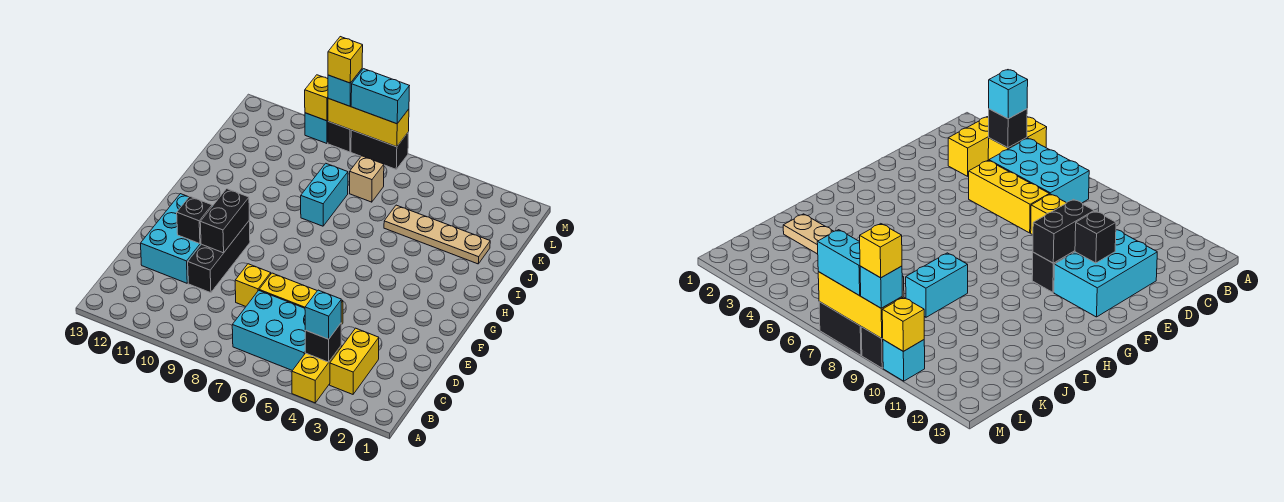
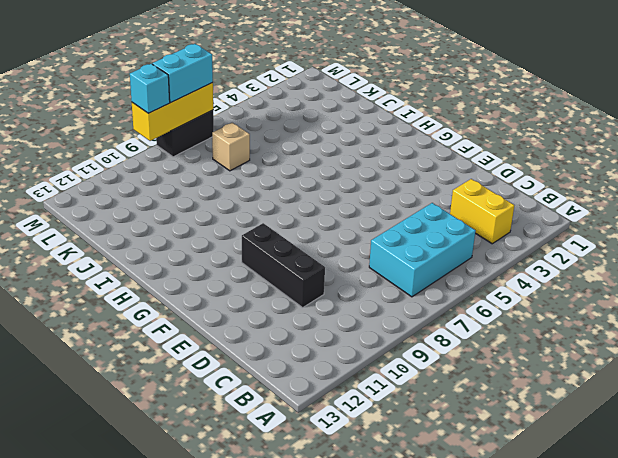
none -> yellow brick A4:B4 level 1
none -> yellow brick D5:D7 level 1
none -> yellow brick D8 level 1

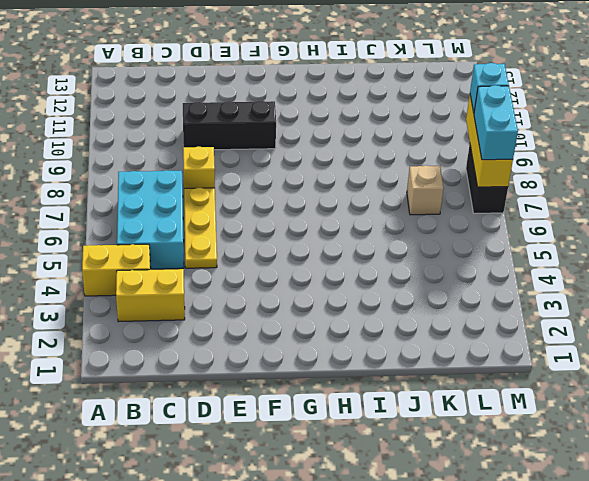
yellow plate D5:D7 level 1 -> yellow brick D5:D7 level 1
none -> cyan brick D11:F12 level 1
none -> cyan brick I8:J8 level 1
none -> tan plate J2:J5 level 1

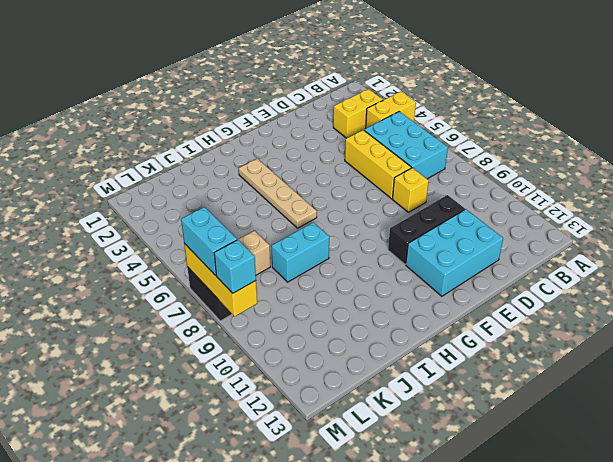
tan plate H3:H6 level 1 -> tan plate J2:J5 level 1
none -> black brick M9 level 1
none -> cyan brick M10 level 1
none -> black brick B4 level 2

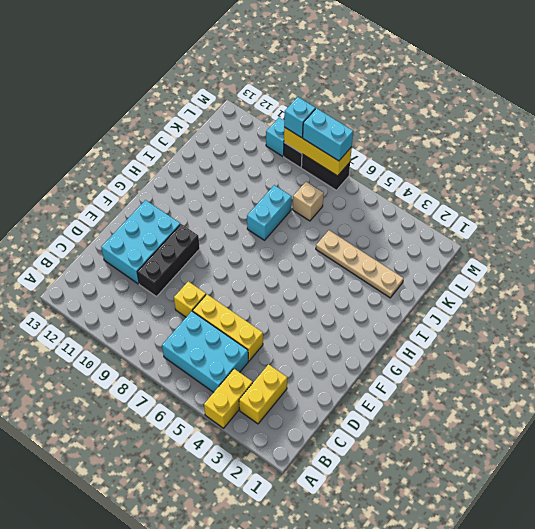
none -> black brick B4 level 2
none -> black brick E10:F10 level 2
none -> black brick E11 level 2

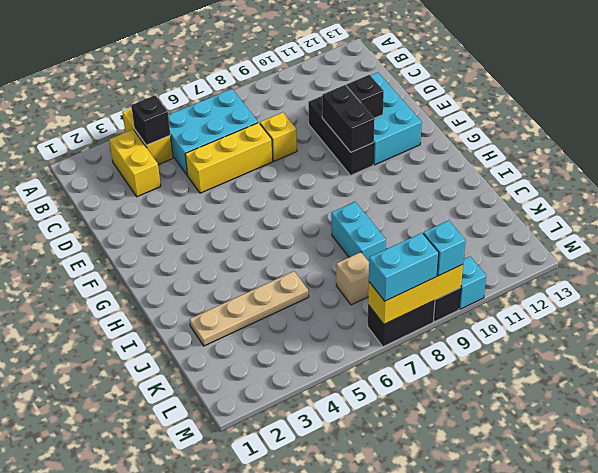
none -> yellow brick M10 level 2
none -> cyan brick B4 level 3
none -> yellow brick M9 level 4

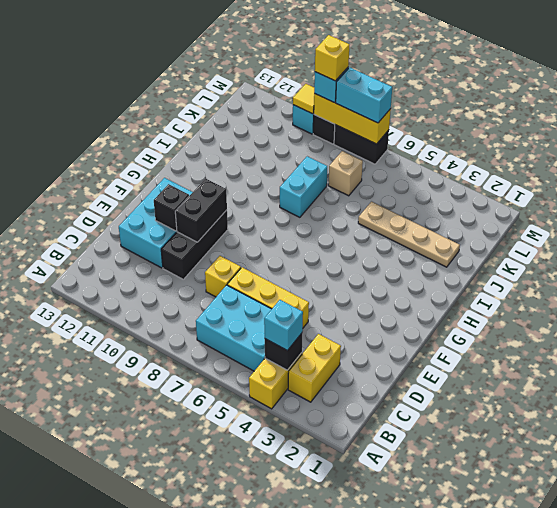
yellow tile M10 level 2 -> yellow brick M10 level 2

